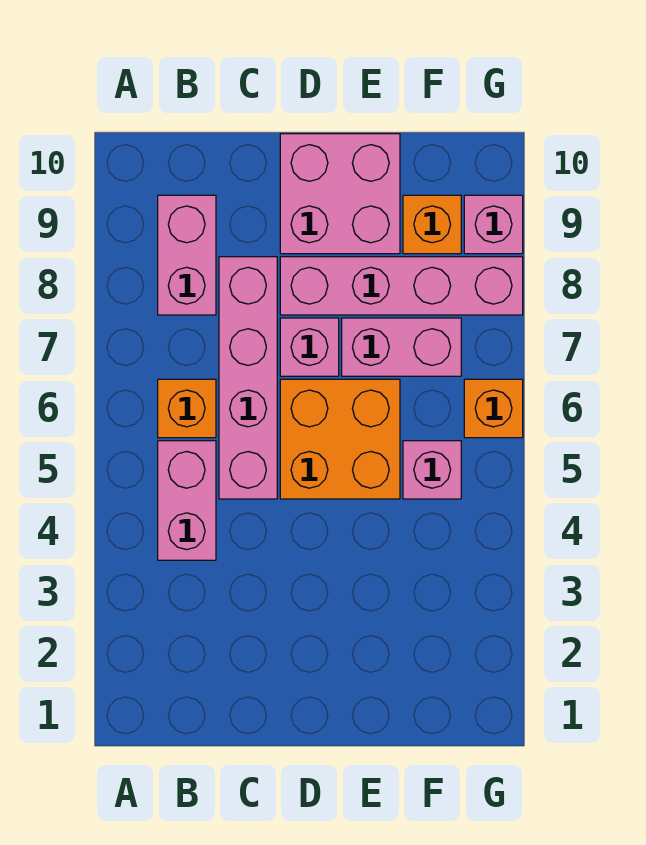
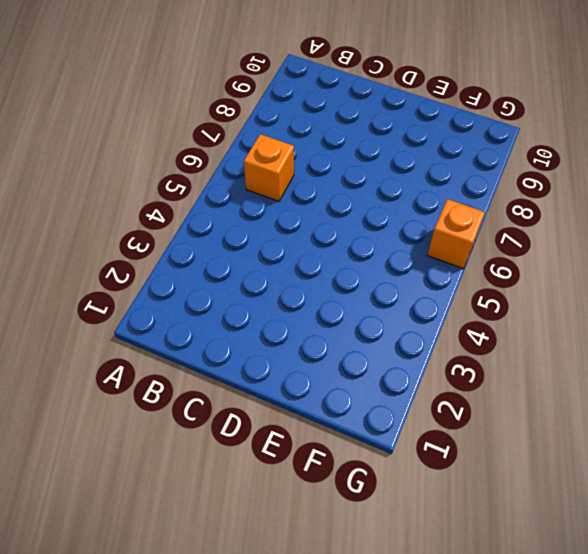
none -> pink brick B4:B5 level 1
none -> pink brick B8:B9 level 1
none -> pink brick C5:C8 level 1

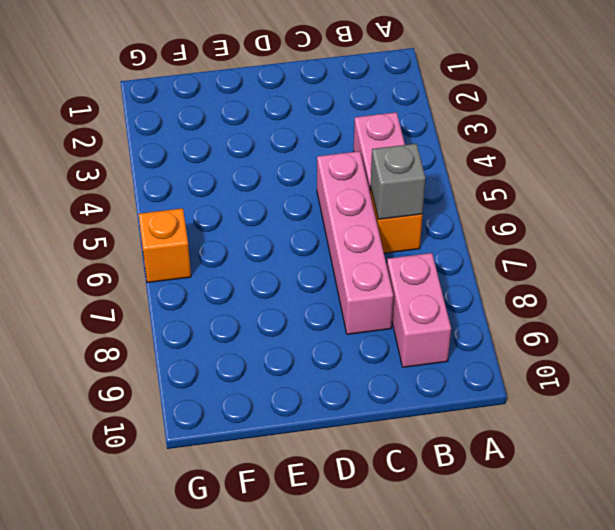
grey brick B6 level 2 -> none
none -> orange brick D5:E6 level 1
none -> pink brick D7 level 1
none -> pink brick D8:G8 level 1

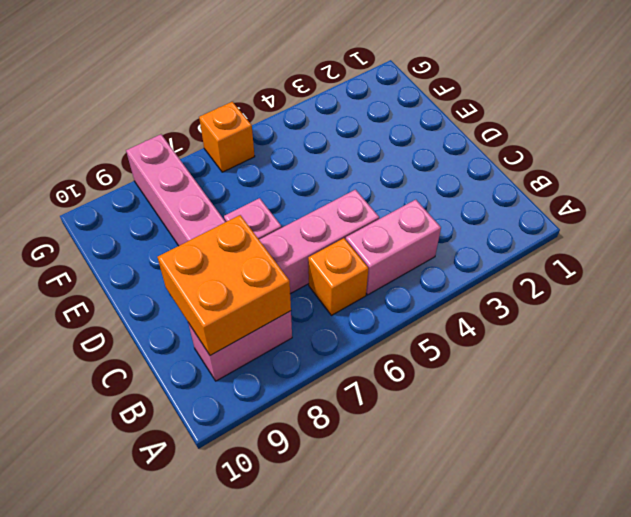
orange brick B8:C9 level 2 -> orange brick D5:E6 level 1
none -> pink brick D9:E10 level 1
none -> pink brick E7:F7 level 1
none -> pink brick F5 level 1

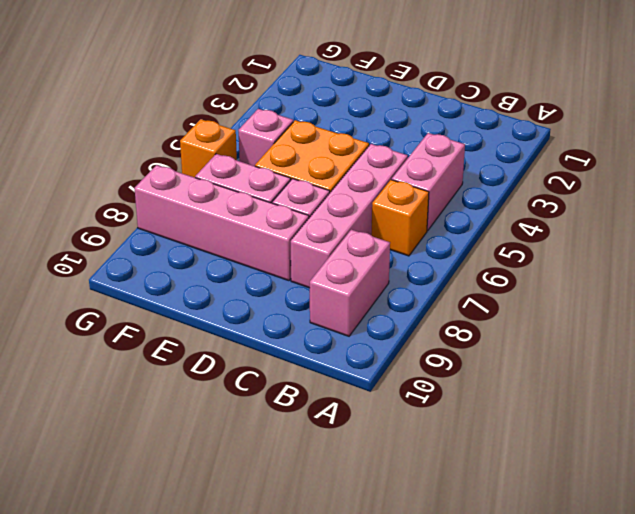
none -> pink brick D9:E10 level 1
none -> orange brick F9 level 1
none -> pink brick G9 level 1

